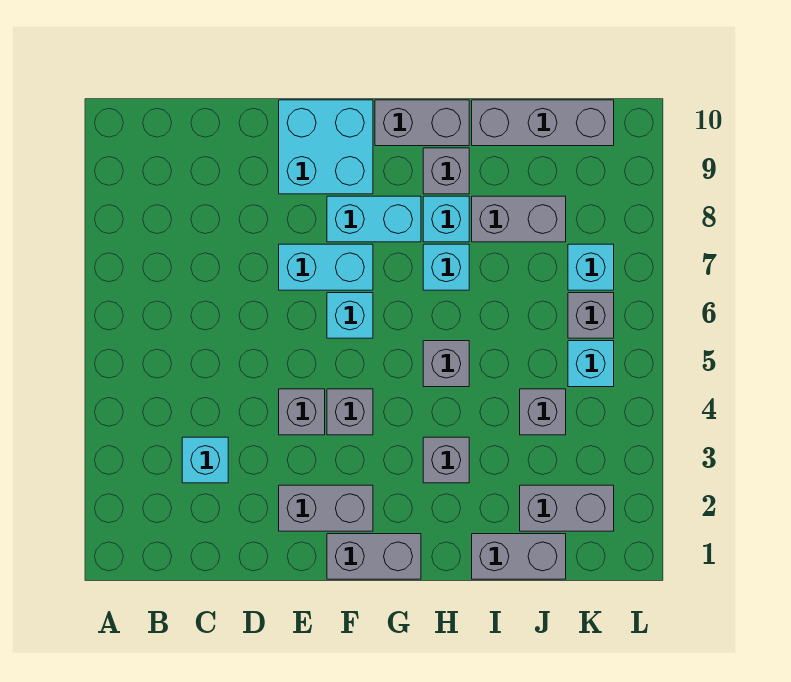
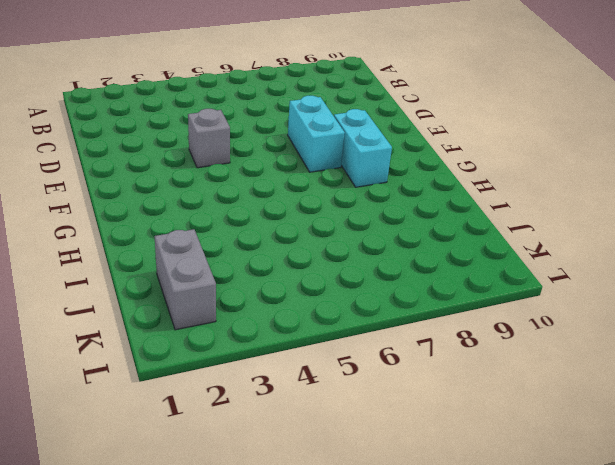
none -> cyan brick C3 level 1
none -> grey brick E2:F2 level 1
none -> cyan brick E9:F10 level 1

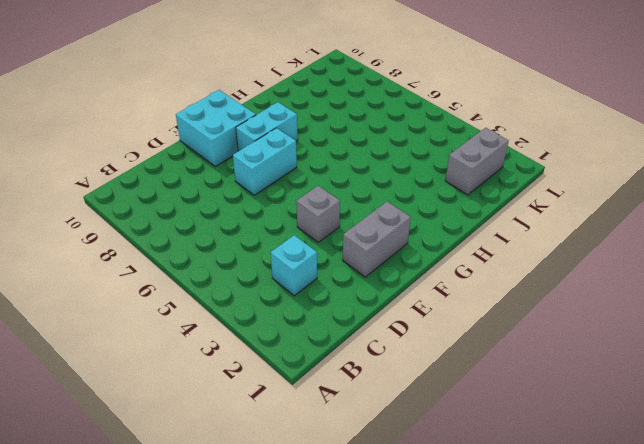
none -> grey brick F1:G1 level 1
none -> grey brick F4 level 1
none -> cyan brick F6 level 1

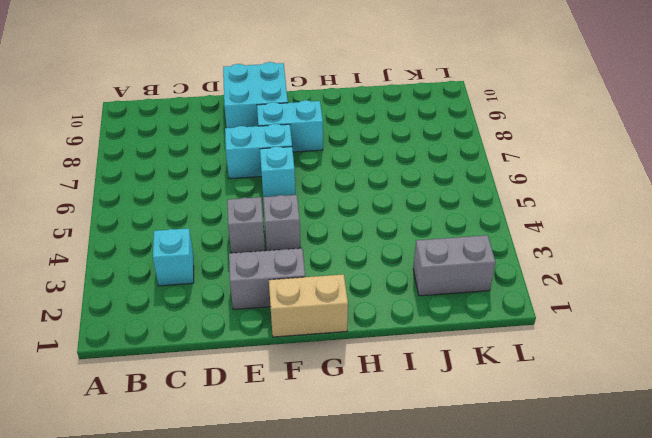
tan brick F1:G1 level 1 -> grey brick F1:G1 level 1
none -> grey brick G10:H10 level 1
none -> grey brick H3 level 1
none -> grey brick H5 level 1

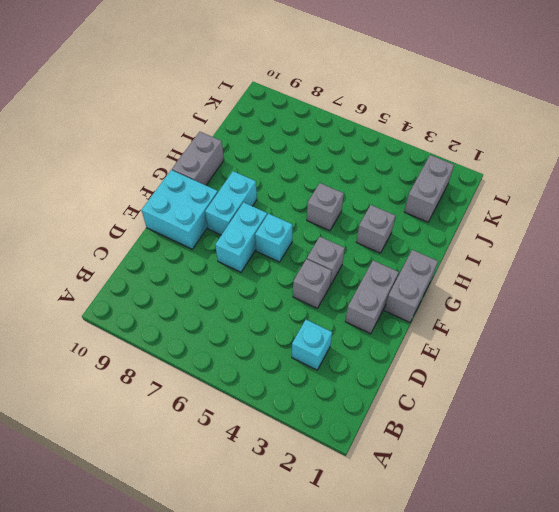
none -> cyan brick H7 level 1
none -> cyan brick H8 level 1
none -> grey brick H9 level 1

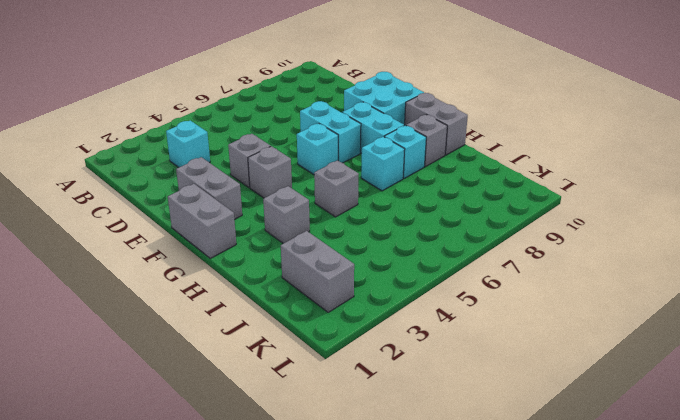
none -> grey brick I1:J1 level 1
none -> grey brick I8:J8 level 1
none -> grey brick I10:K10 level 1

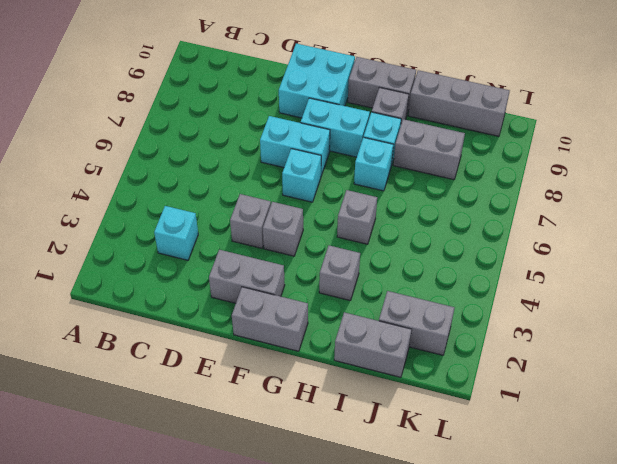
none -> grey brick J4 level 1
none -> cyan brick K5 level 1
none -> grey brick K6 level 1

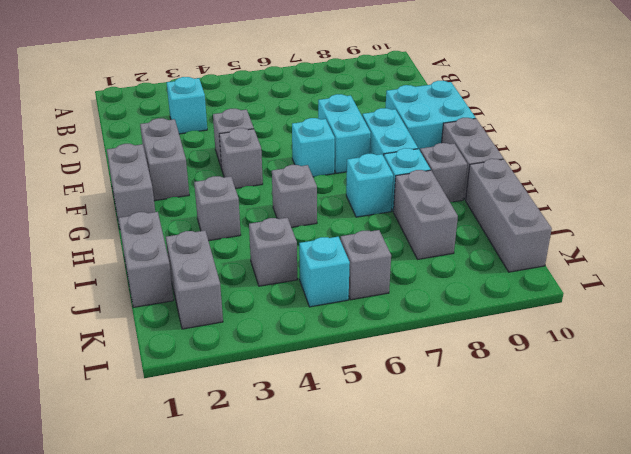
none -> cyan brick K7 level 1

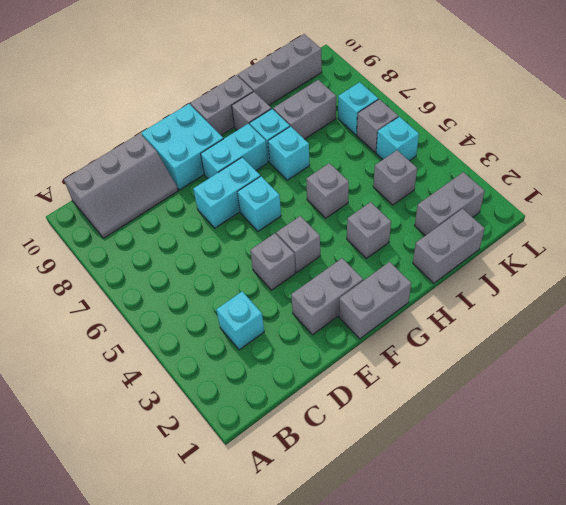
grey slope B9:D10 level 1 top 10 -> none

